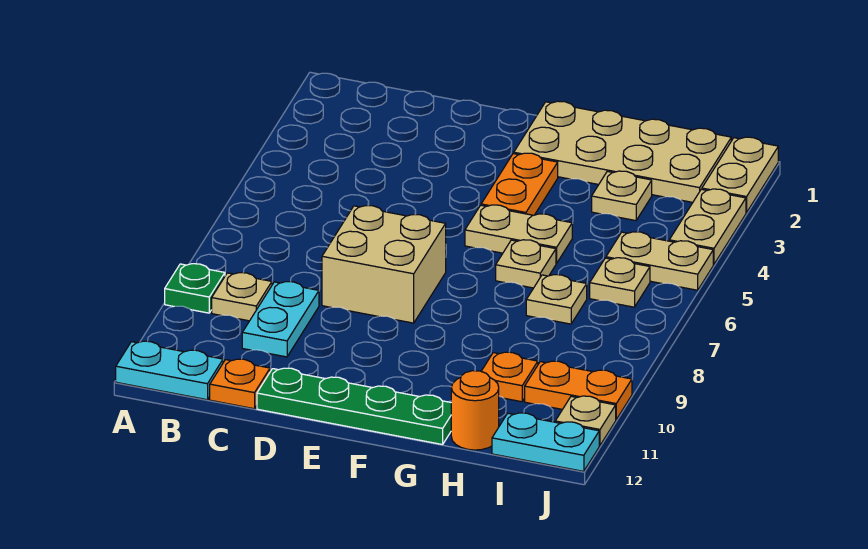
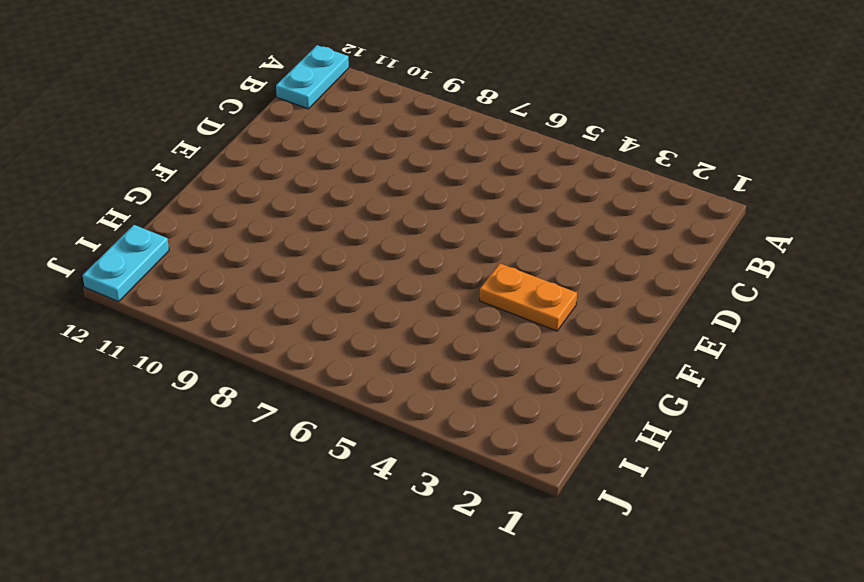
none -> green plate A9 level 1
none -> tan plate B9 level 1
none -> cyan plate C9:C10 level 1

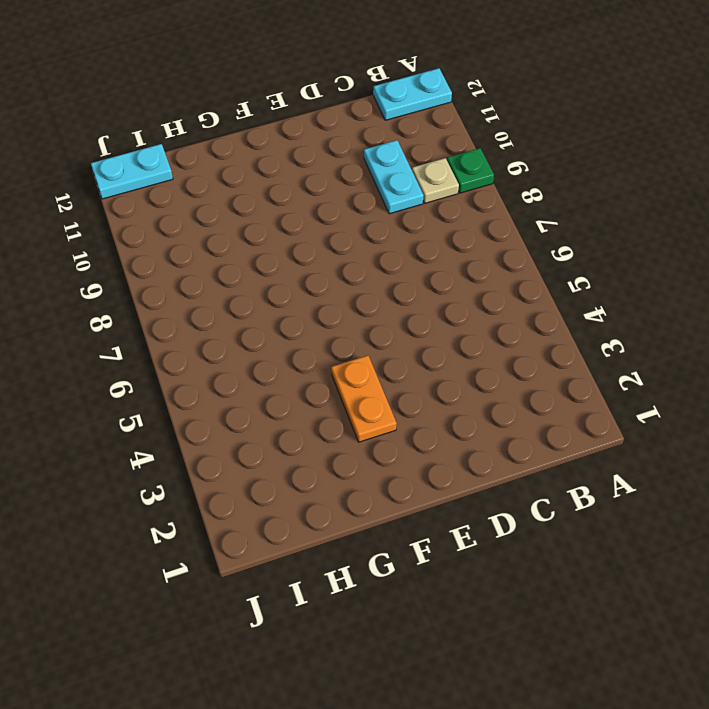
none -> orange plate C12 level 1
none -> tan brick D7:E8 level 1
none -> green plate D12:G12 level 1

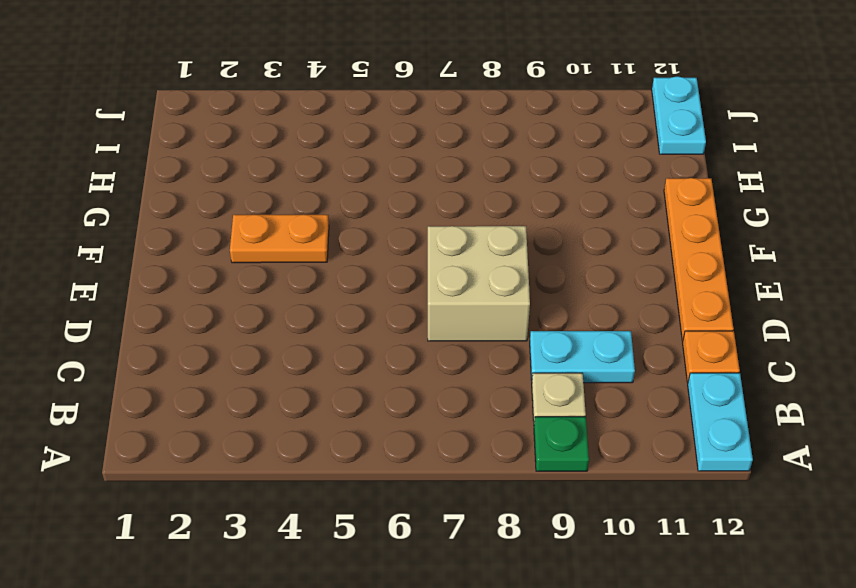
orange plate D12:G12 level 1 -> green plate D12:G12 level 1
none -> tan plate F1:I2 level 1
none -> tan plate F5:G5 level 1
none -> tan plate G6 level 1

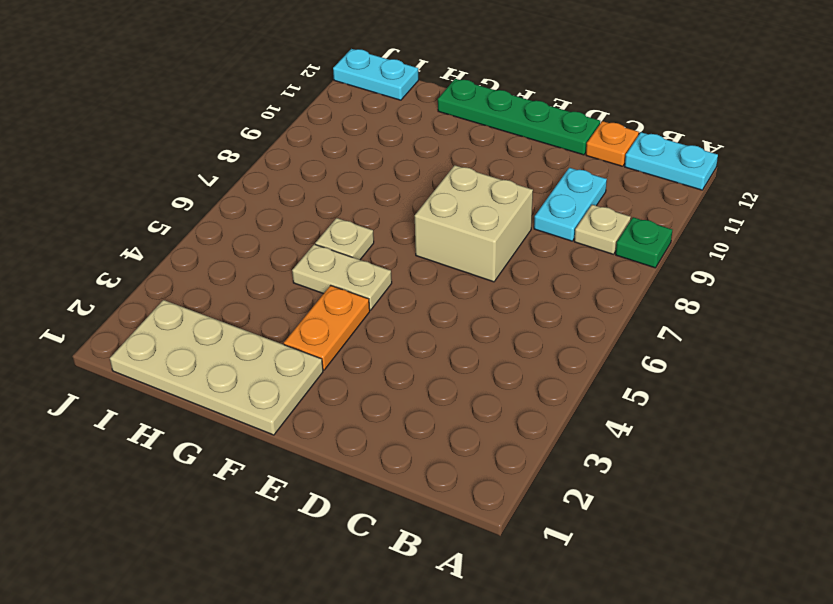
none -> tan plate H3 level 1
none -> tan plate H7 level 1
none -> orange plate H10 level 1

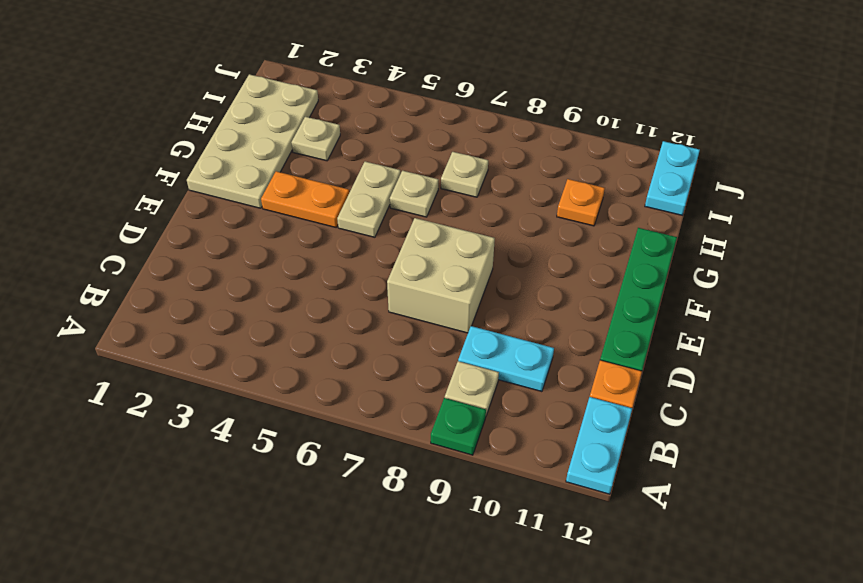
none -> orange round brick H12 level 1
none -> tan plate I5:J5 level 1
none -> tan plate I6 level 1

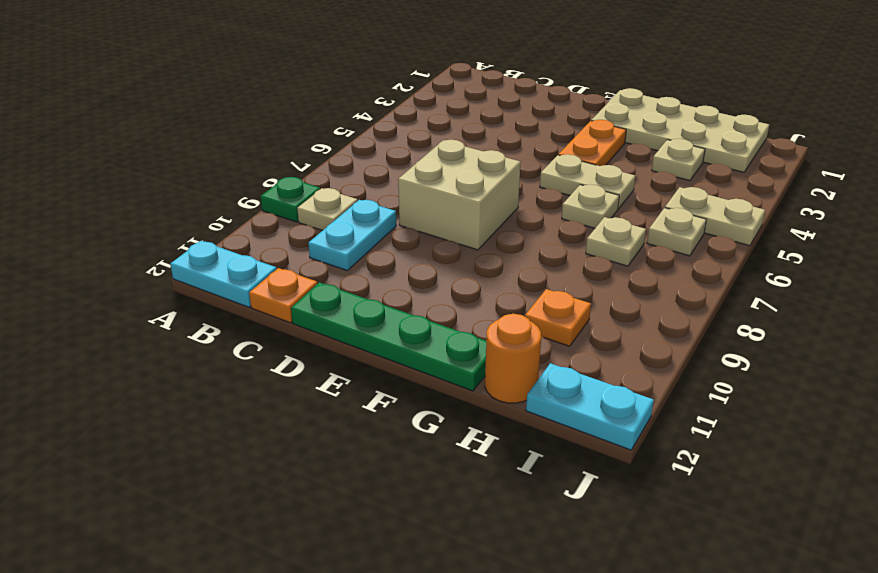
none -> orange plate I10:J10 level 1
none -> tan plate J1:J2 level 1
none -> tan plate J3:J4 level 1

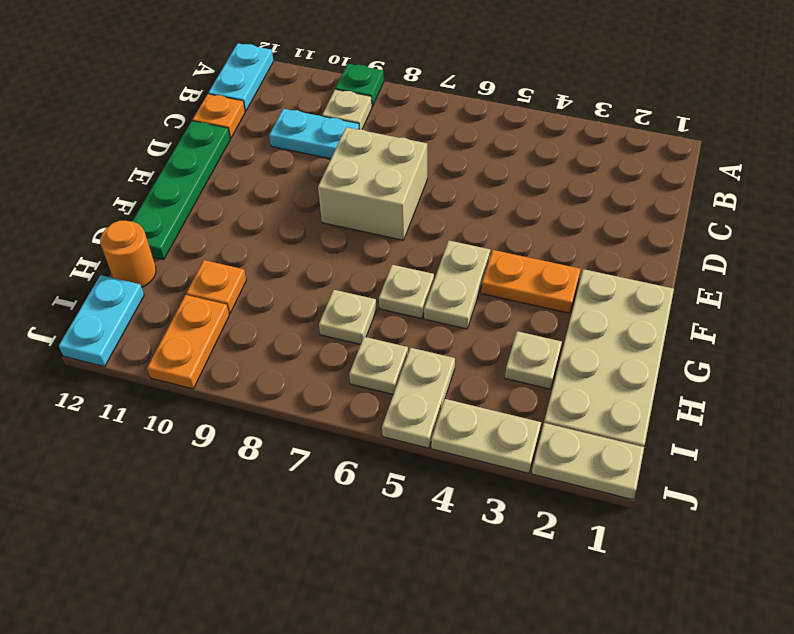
none -> tan plate J11 level 1

